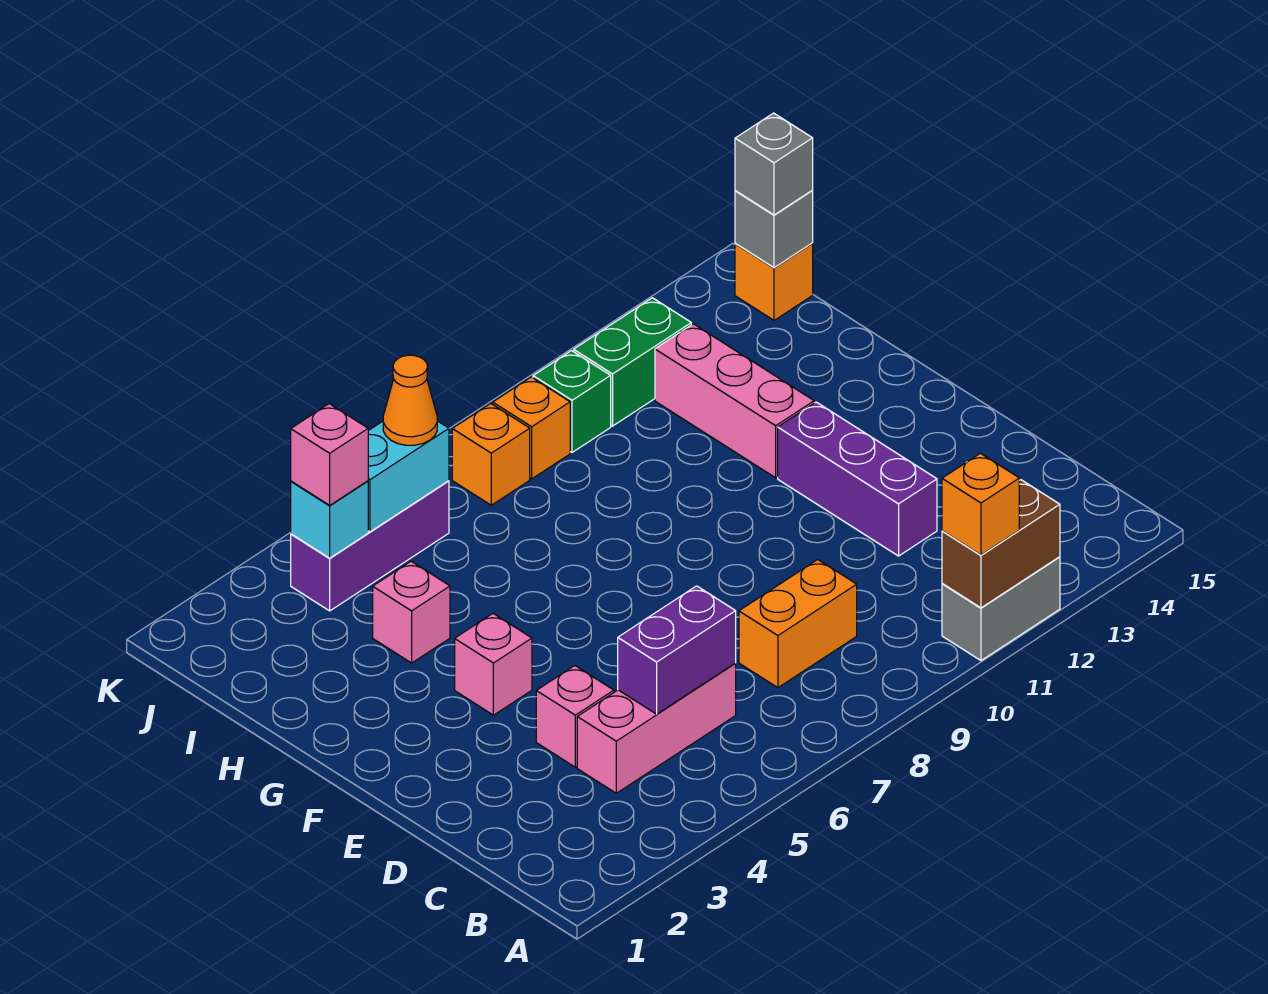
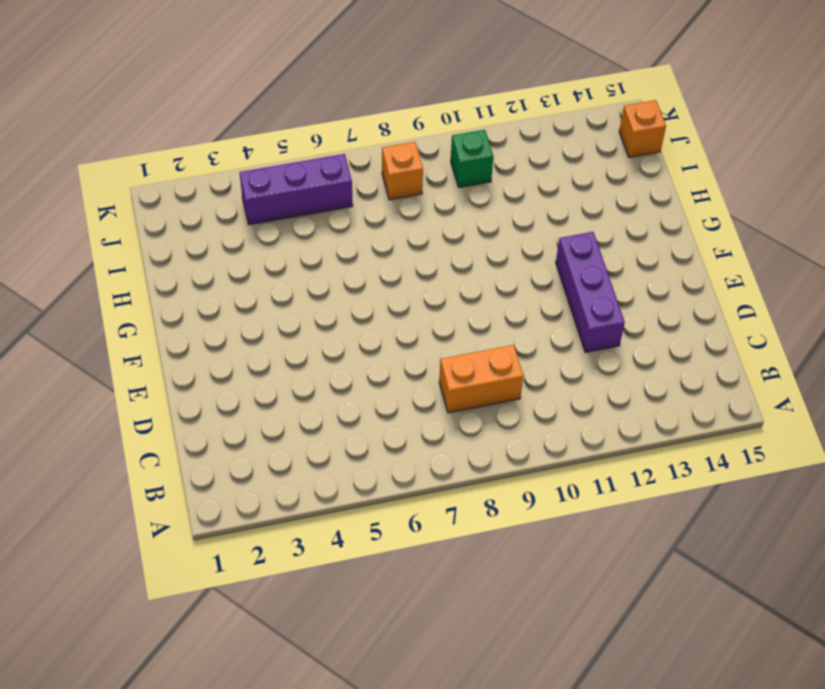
none -> grey brick A11:A12 level 1
none -> pink brick C4:C6 level 1
none -> pink brick D4 level 1

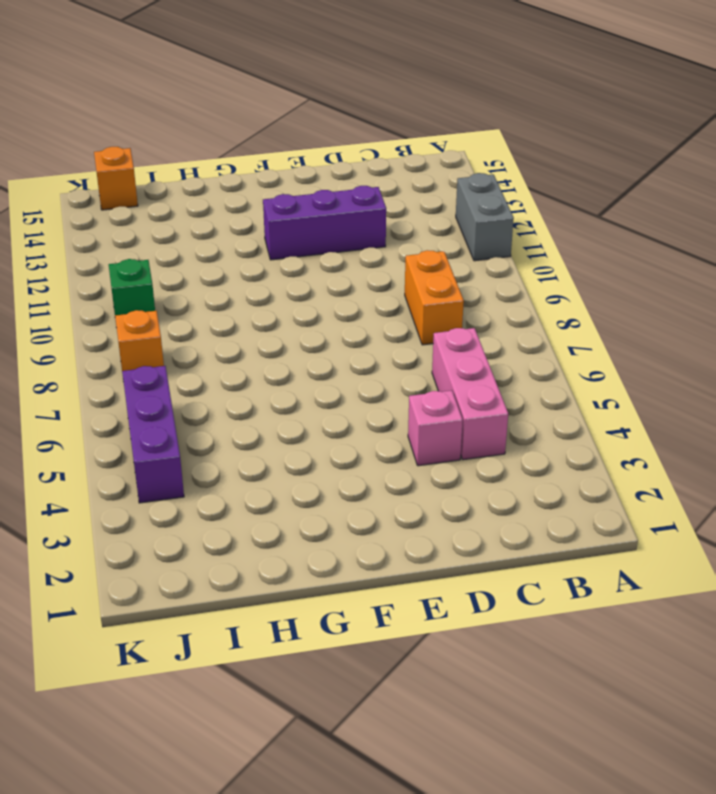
none -> pink brick F4 level 1
none -> pink brick G12:I12 level 1
none -> pink brick H4 level 1

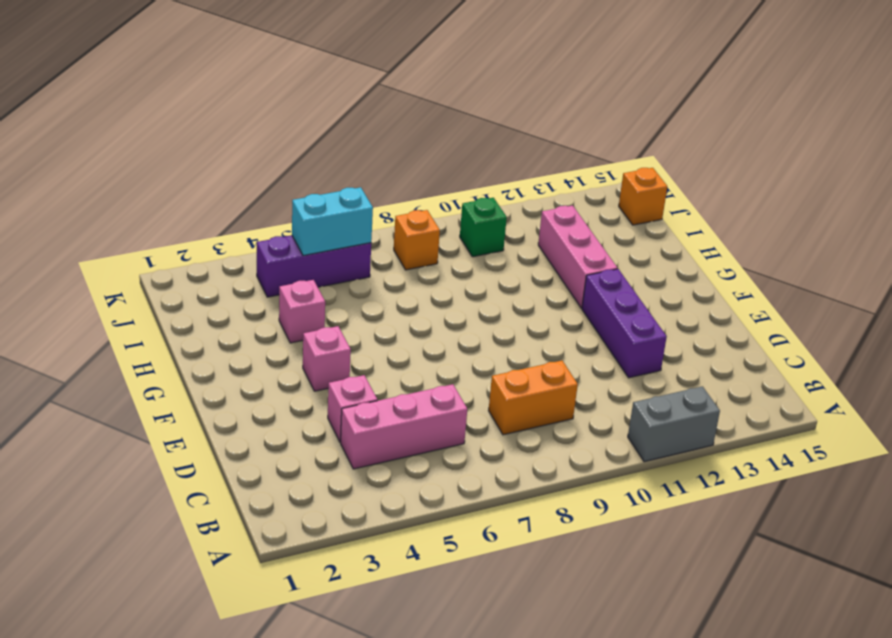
none -> orange brick J9 level 1
none -> green brick J11:J12 level 1
none -> brown brick A11:A12 level 2

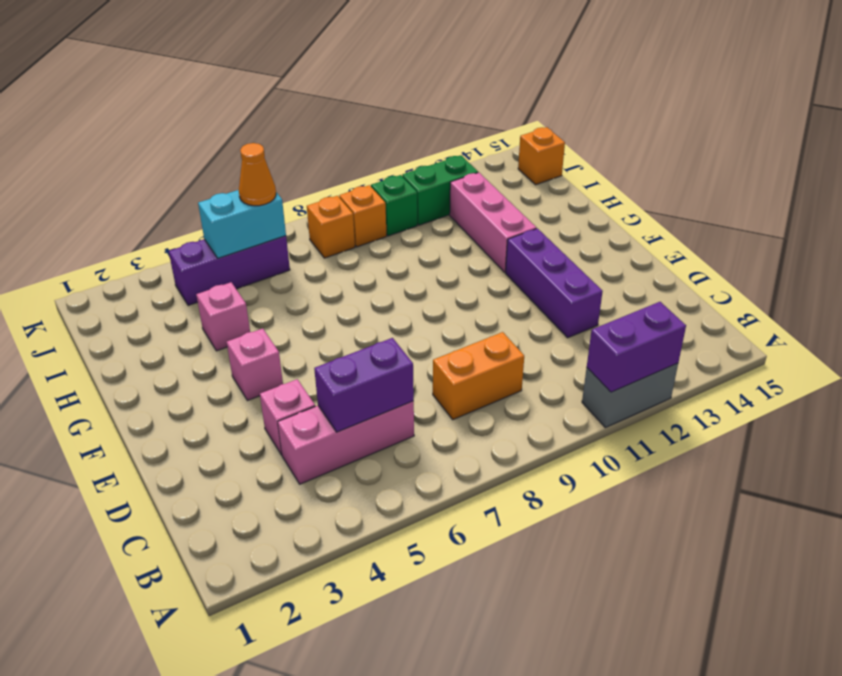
purple brick A11:A12 level 2 -> brown brick A11:A12 level 2
none -> cyan brick J4 level 2
none -> grey brick J15 level 2
none -> orange brick A11 level 3

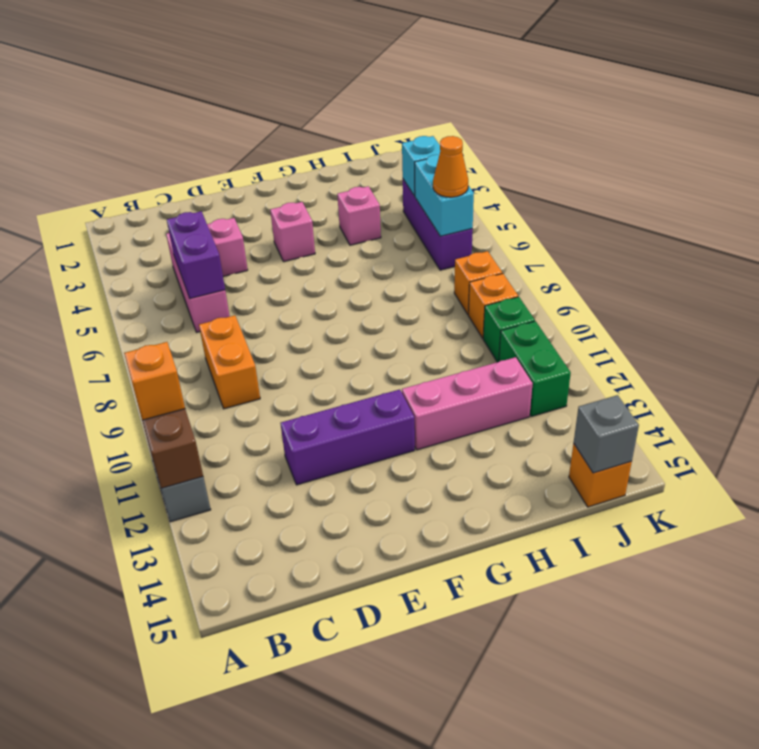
none -> pink brick J4 level 3
none -> grey brick J15 level 3

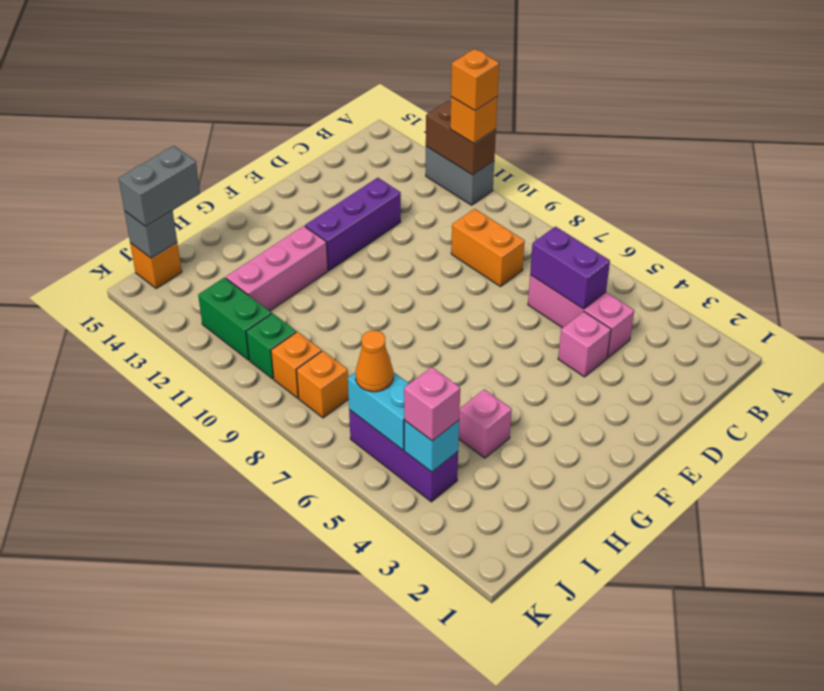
orange brick A11 level 4 -> none
grey brick I15:J15 level 3 -> grey brick J15 level 3
none -> pink brick F4 level 1

